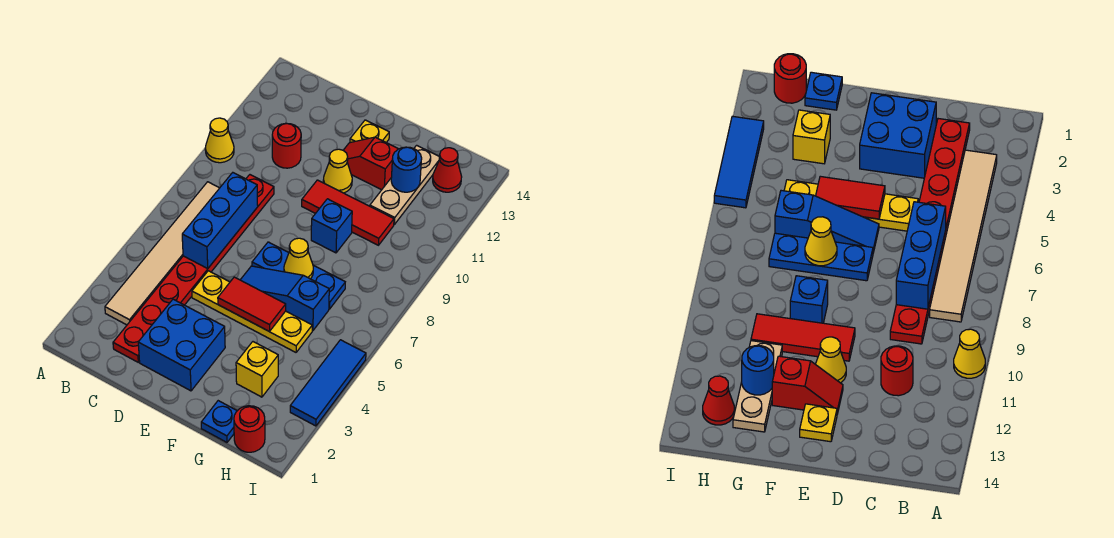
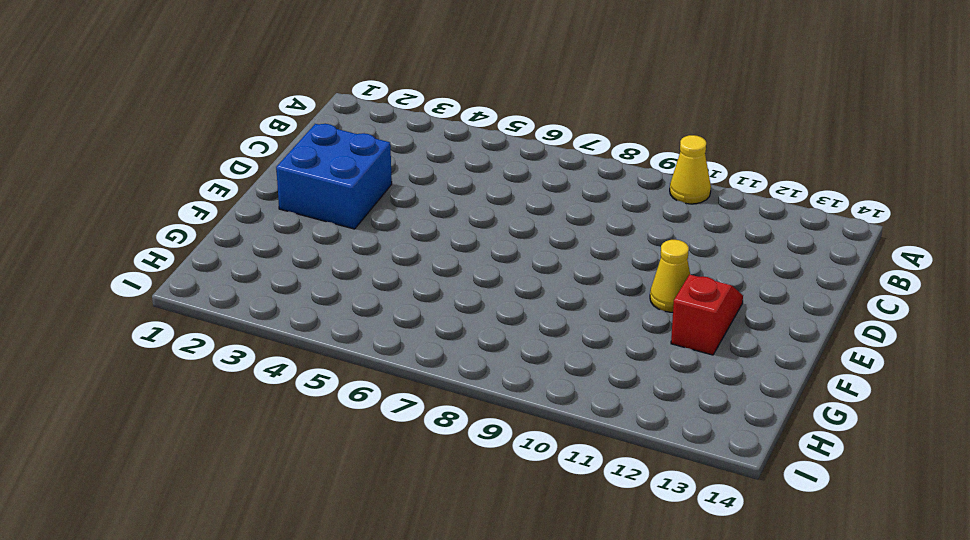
none -> tan tile B3:B8 level 1
none -> red plate C2:C9 level 1
none -> red round brick C11 level 1

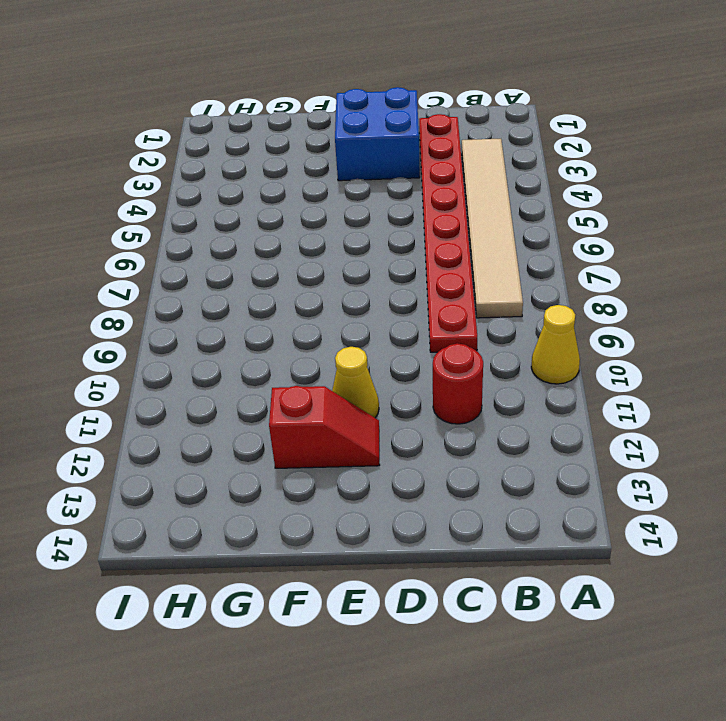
none -> yellow plate D5:G5 level 1
none -> blue slope E6:G6 level 1 top G
none -> blue plate E7:G7 level 1

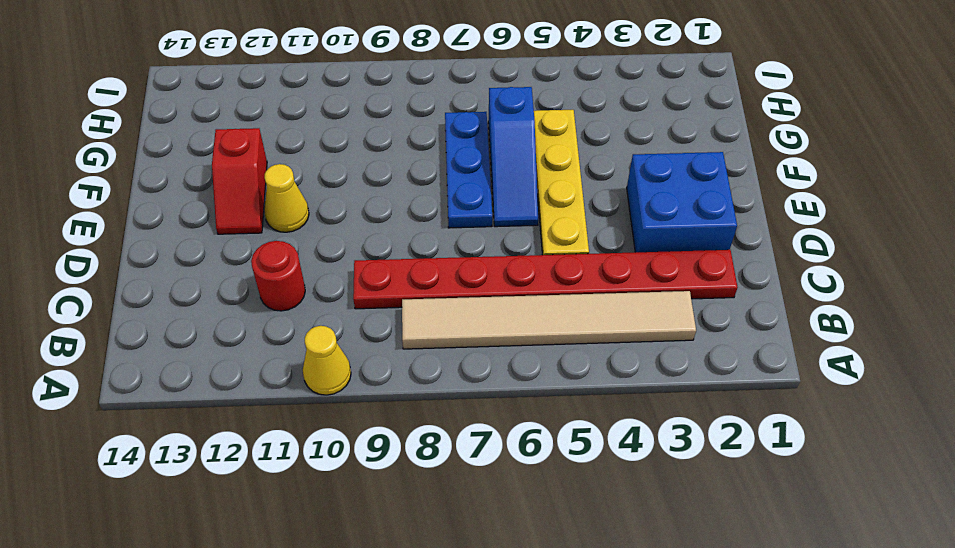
none -> red tile E10:G10 level 1
none -> yellow plate E13 level 1
none -> blue brick F9 level 1

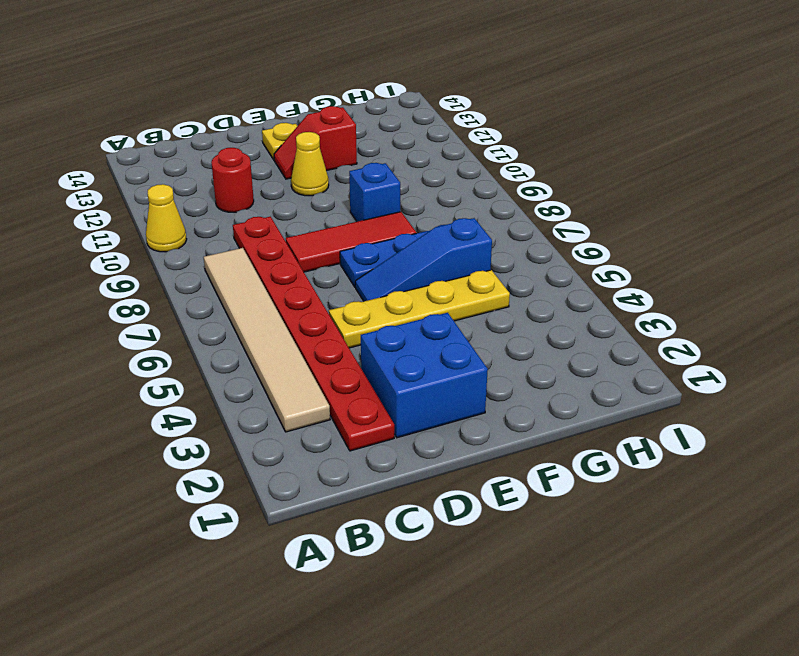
red tile D8:F8 level 1 -> red tile E10:G10 level 1
none -> blue plate G1 level 1
none -> yellow brick G3 level 1
none -> tan plate G11:G13 level 1

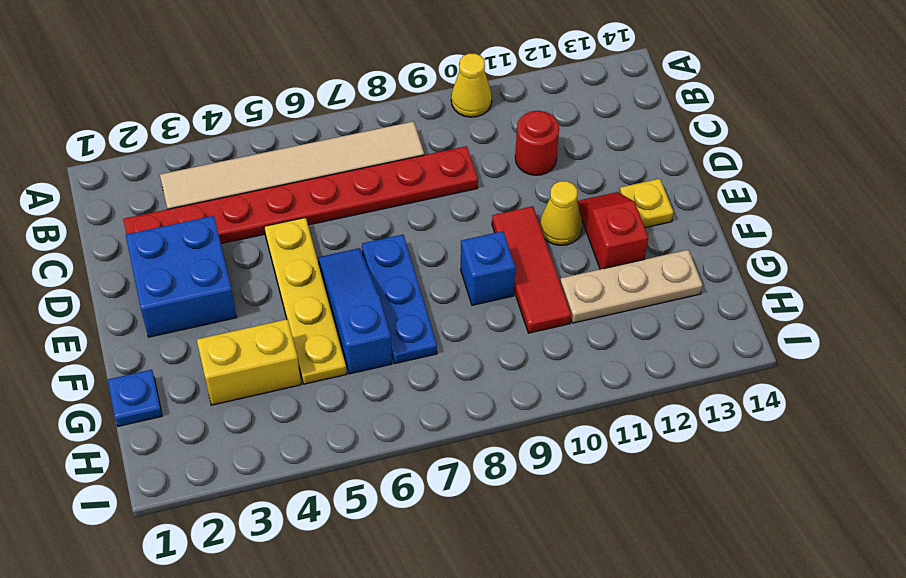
yellow brick G3:G4 level 1 -> yellow brick G3 level 1
none -> red round brick H1 level 1
none -> red cone H13 level 1
none -> blue tile I3:I5 level 1

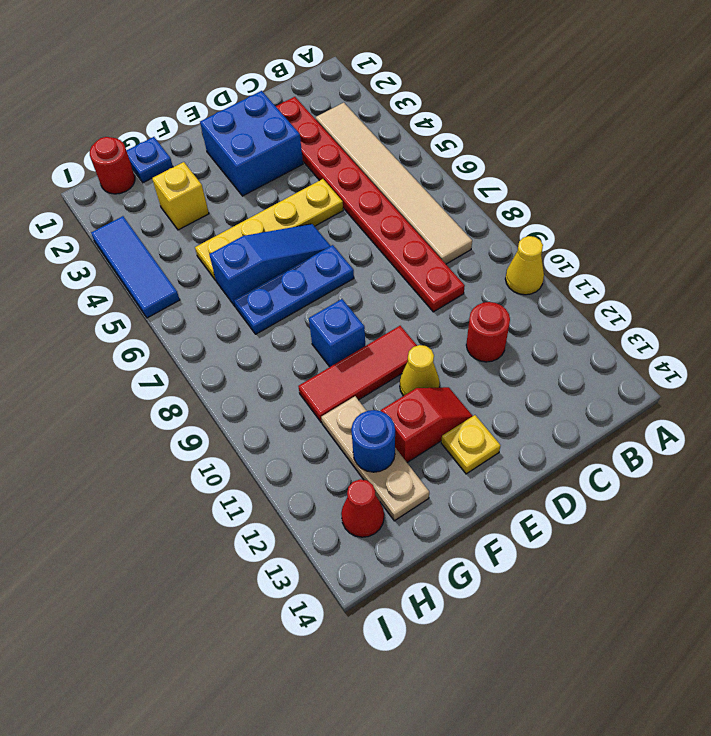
none -> blue brick C6:C8 level 2
none -> red tile E5:F5 level 2
none -> yellow cone F7 level 2

